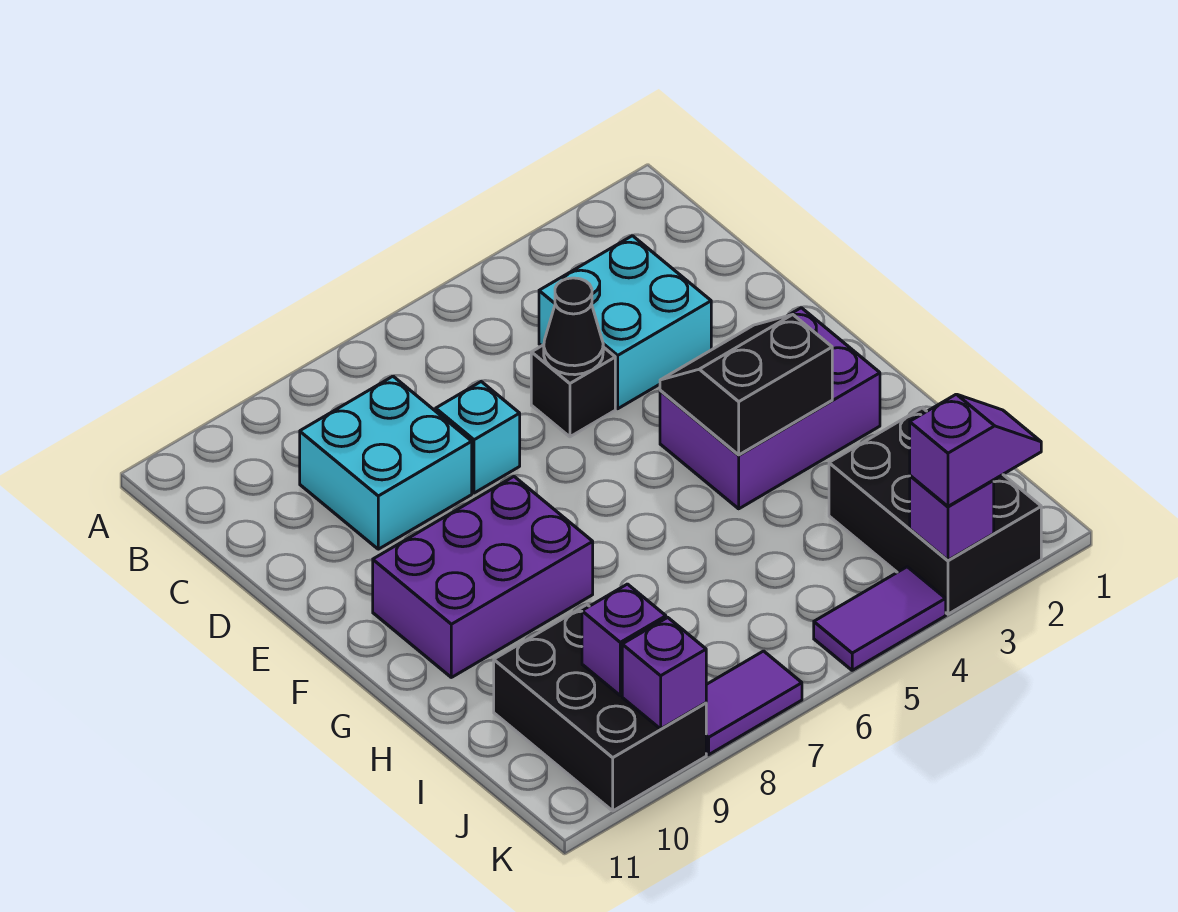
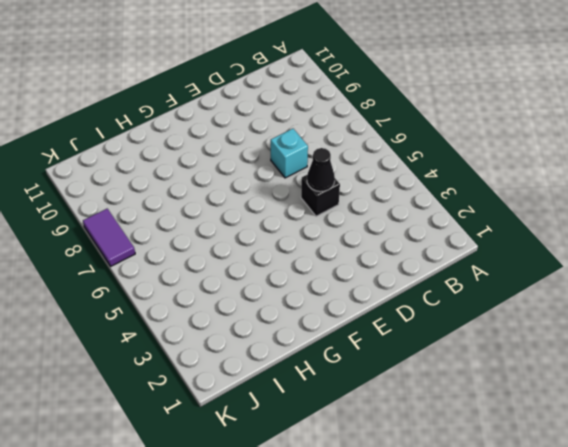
none -> cyan brick C3:D4 level 1
none -> cyan brick C8:D9 level 1
none -> purple brick F2:G4 level 1

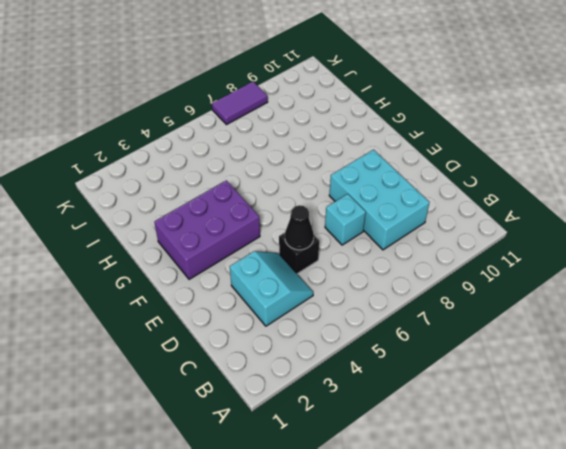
cyan slope C3:D4 level 1 top 3 -> cyan brick C3:D4 level 1
cyan brick C8:E9 level 1 -> cyan brick C8:D9 level 1
none -> purple brick F8:G10 level 1
none -> black brick I2:K3 level 1
none -> black brick I9:K10 level 1

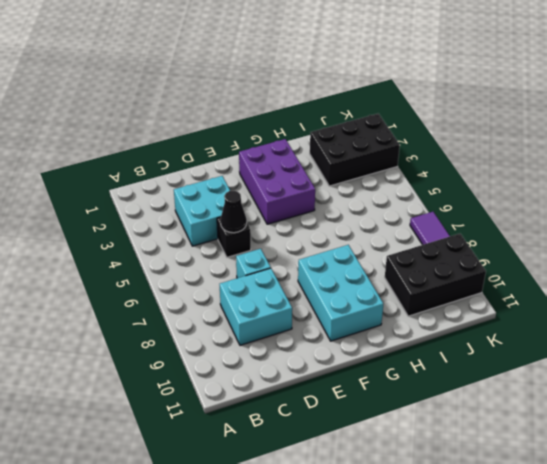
cyan brick F8:G10 level 1 -> purple brick F8:G10 level 1
none -> purple tile K4:K5 level 1
none -> black slope F3:G4 level 2 top G
none -> purple brick J9 level 2

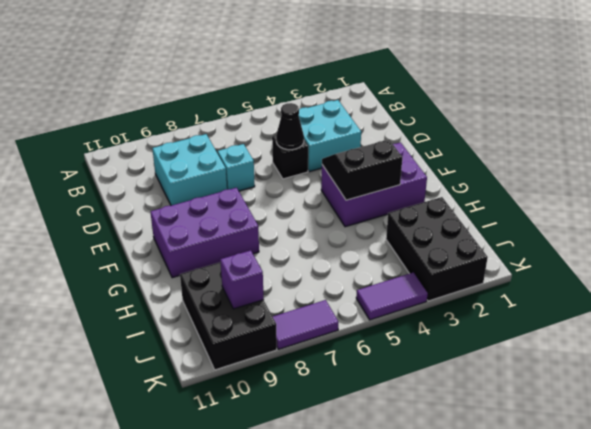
none -> purple brick K3 level 2
none -> purple brick K9 level 2
none -> purple slope K2:K3 level 3 top 3

